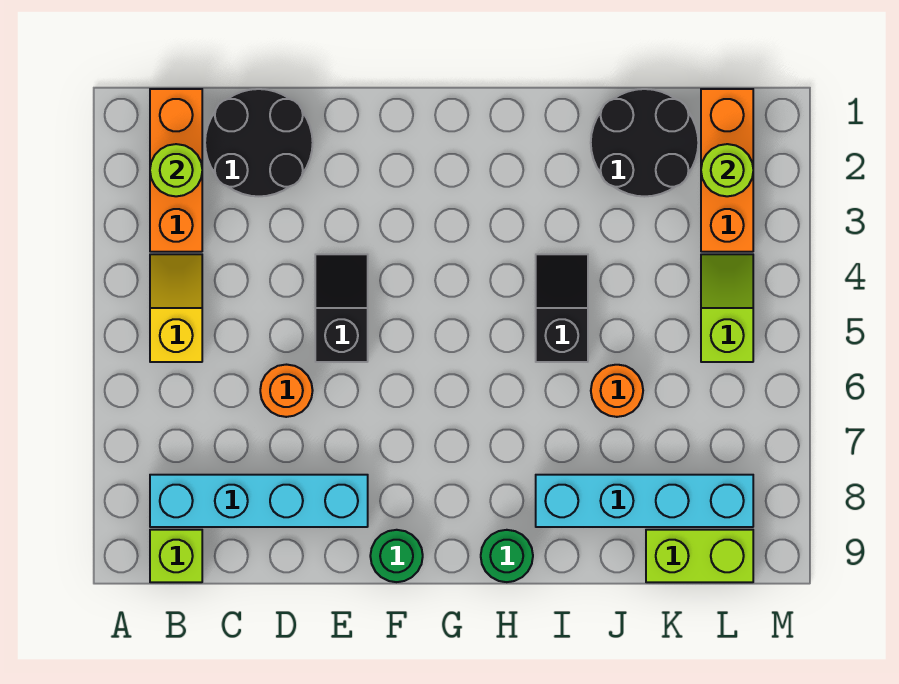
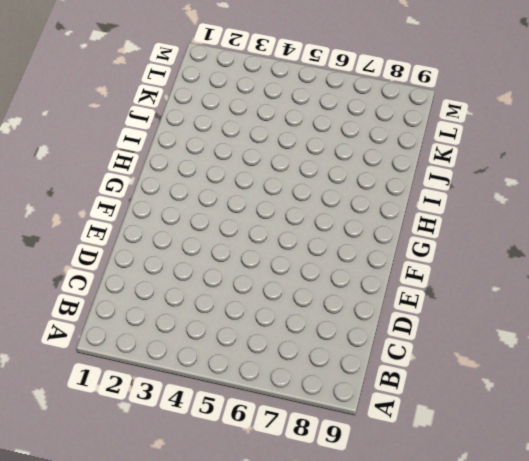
none -> orange brick B1:B3 level 1
none -> yellow slope B4:B5 level 1 top 5
none -> cyan brick B8:E8 level 1

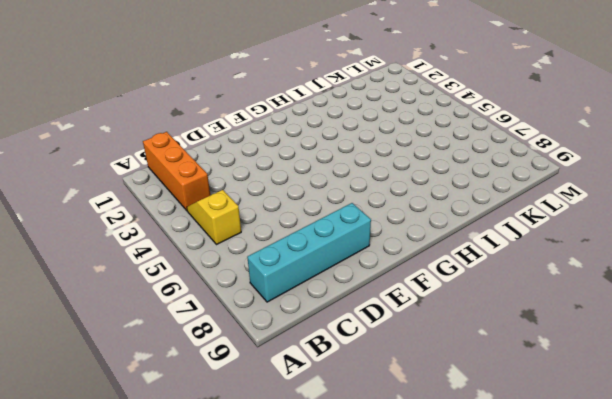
none -> lime brick B9 level 1
none -> black round brick C1:D2 level 1
none -> orange round brick D6 level 1

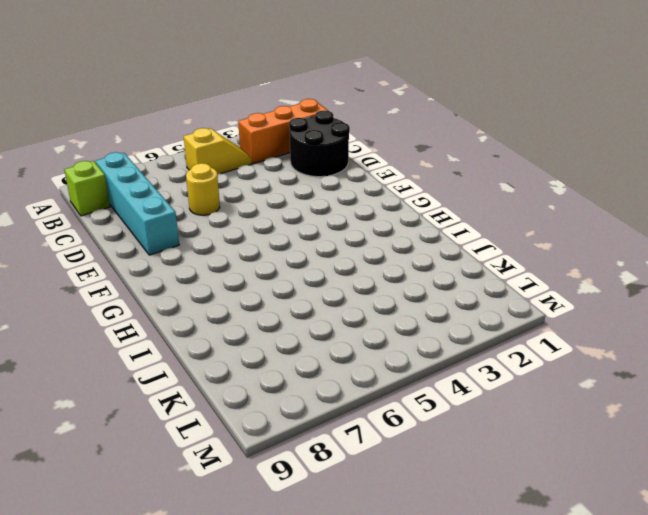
yellow round brick D6 level 1 -> orange round brick D6 level 1
none -> black slope E4:E5 level 1 top 5
none -> green round brick F9 level 1
none -> green round brick H9 level 1

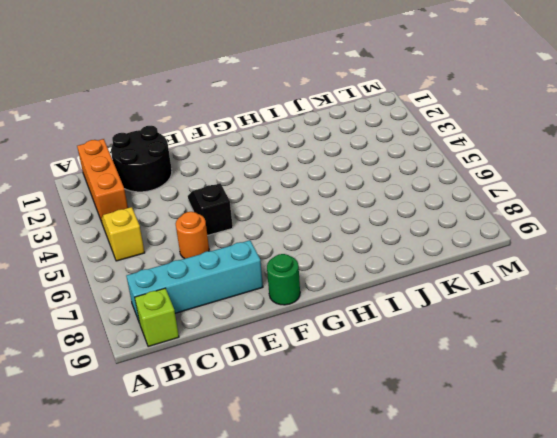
none -> green round brick H9 level 1
none -> black slope I4:I5 level 1 top 5
none -> cyan brick I8:L8 level 1

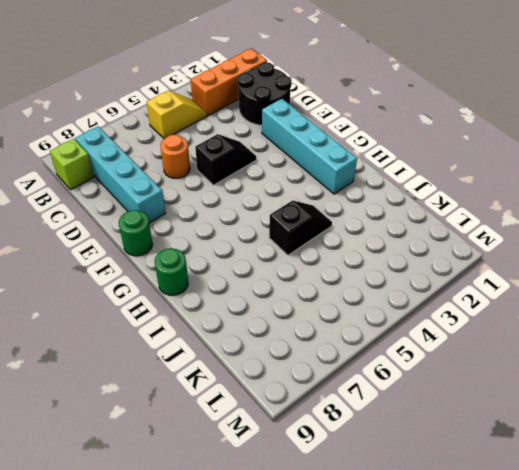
cyan brick E2:H2 level 1 -> cyan brick I8:L8 level 1
none -> black round brick J1:K2 level 1
none -> orange round brick J6 level 1
none -> lime brick K9:L9 level 1

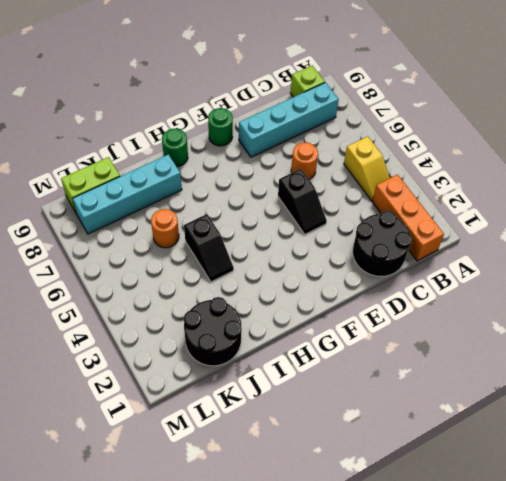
none -> orange brick L1:L3 level 1
none -> lime slope L4:L5 level 1 top 5
none -> lime round brick B2 level 2

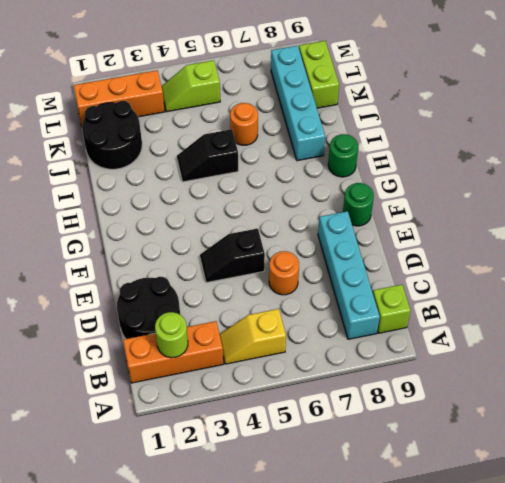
none -> lime round brick L2 level 2

